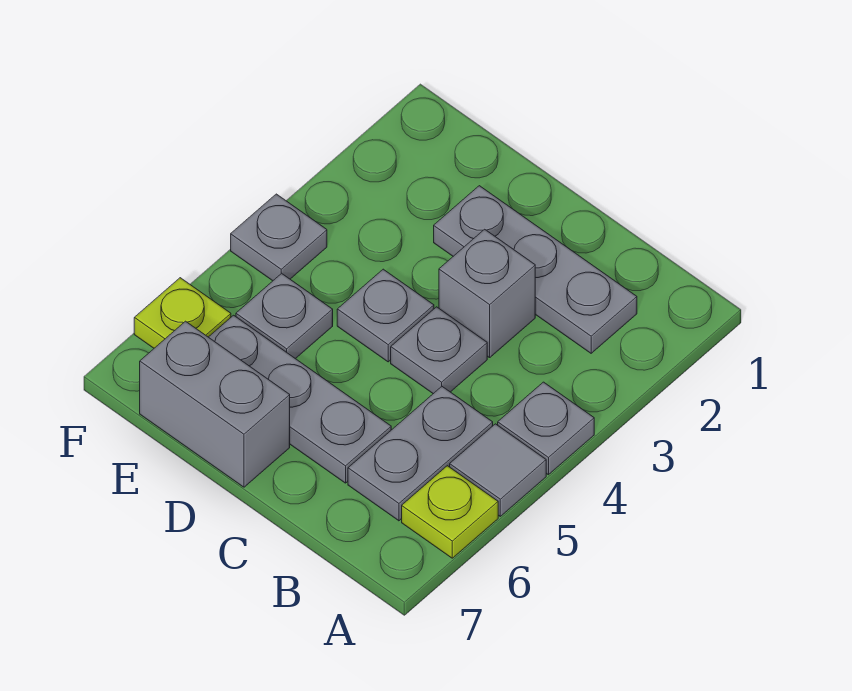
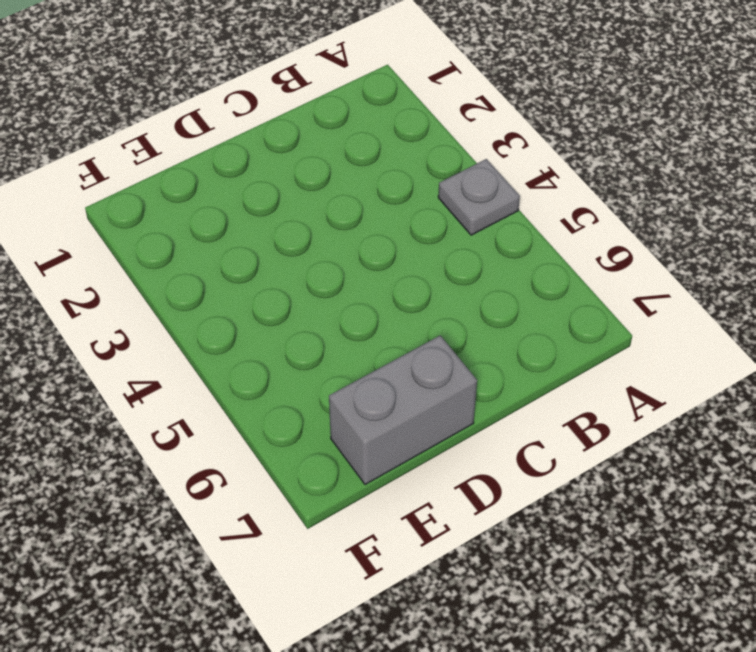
none -> grey tile A5 level 1
none -> lime plate A6 level 1
none -> grey plate B2:D2 level 1

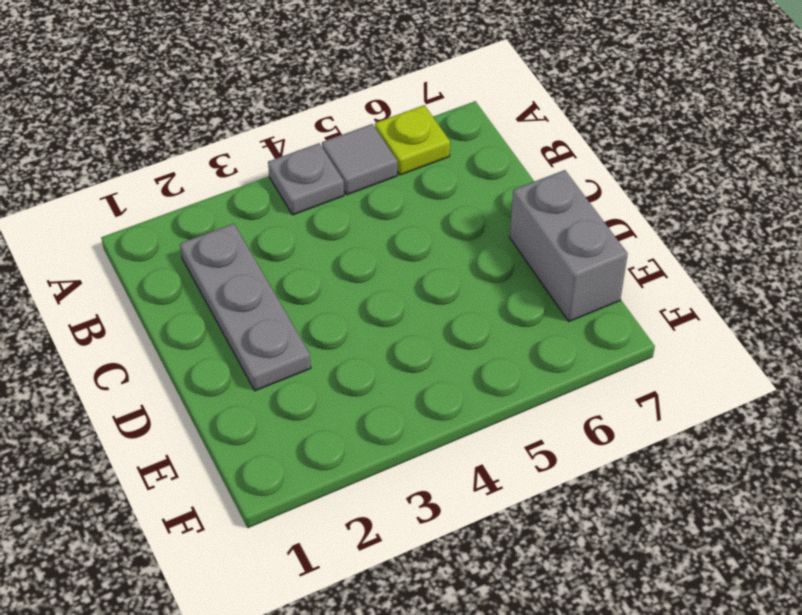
none -> grey plate B5:B6 level 1
none -> grey brick C3 level 1
none -> grey plate C4 level 1

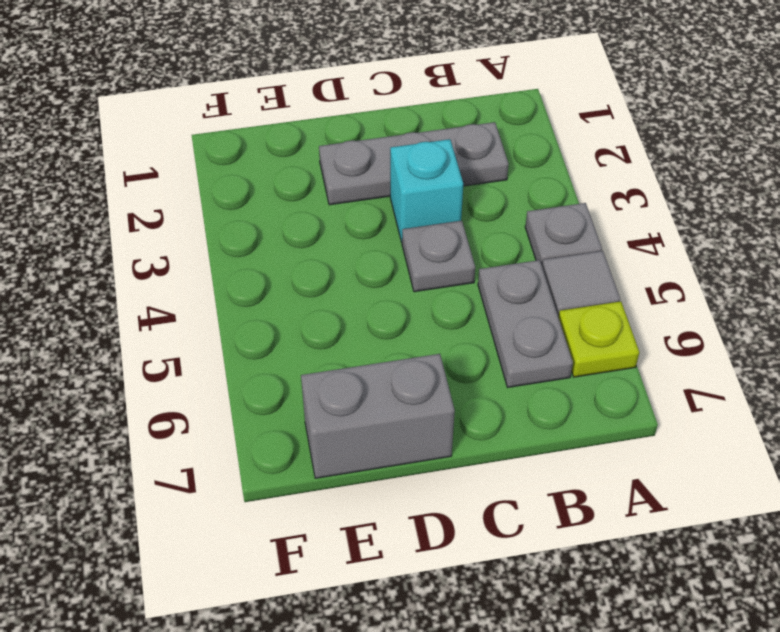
cyan brick C3 level 1 -> grey brick C3 level 1
none -> grey plate C6:E6 level 1
none -> grey plate D4 level 1
none -> grey plate E5 level 1

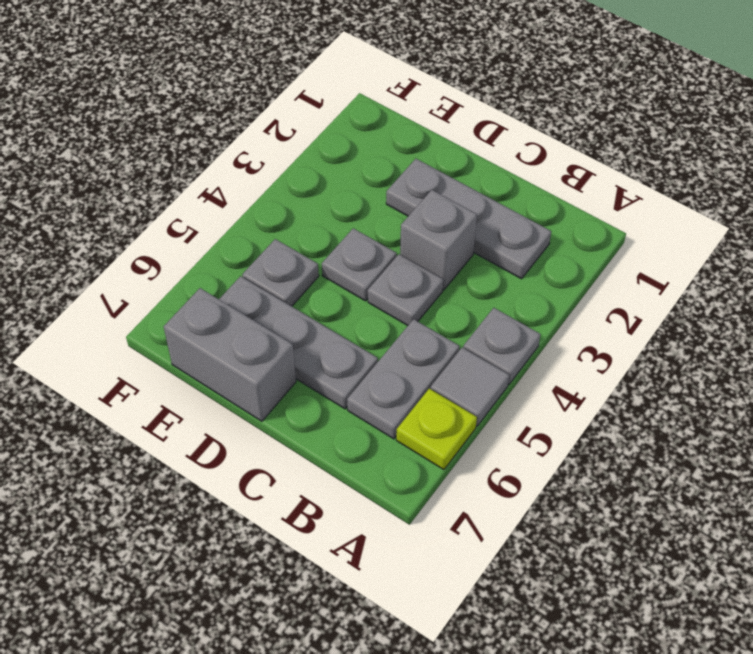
none -> grey plate F4 level 1
none -> lime plate F6 level 1

